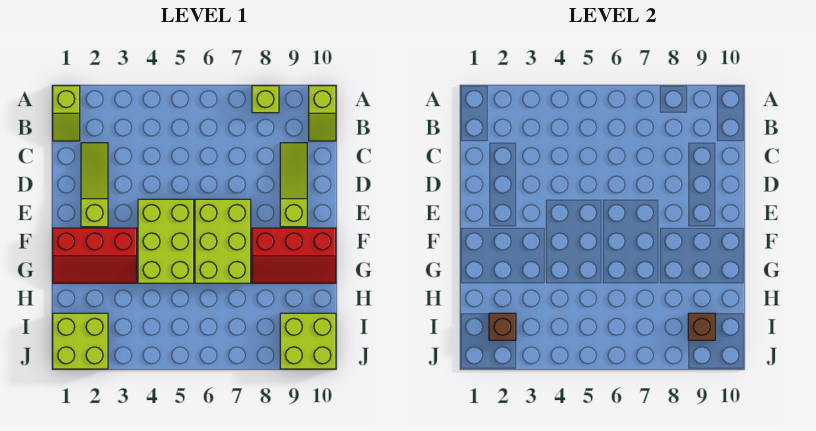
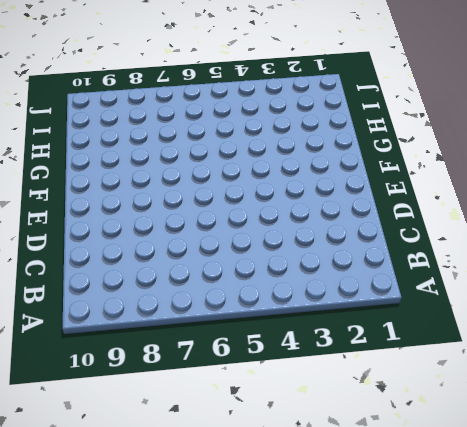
none -> lime slope A1:B1 level 1 top A
none -> lime brick A8 level 1
none -> lime slope A10:B10 level 1 top A

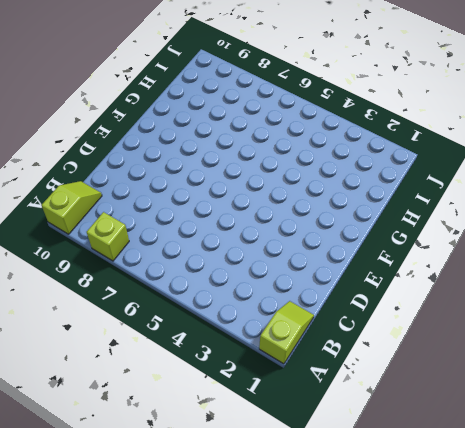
none -> lime slope C2:E2 level 1 top E
none -> lime slope C9:E9 level 1 top E
none -> lime brick E4:G5 level 1

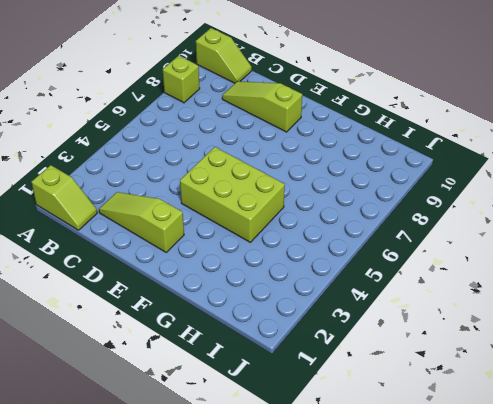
none -> lime brick E6:G7 level 1
none -> red slope F1:G3 level 1 top F
none -> red slope F8:G10 level 1 top F

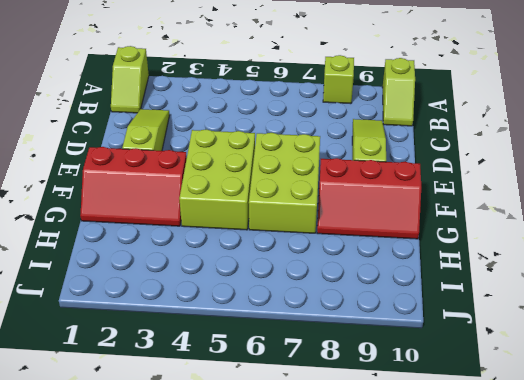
none -> lime brick I1:J2 level 1
none -> lime brick I9:J10 level 1
none -> brown brick I2 level 2

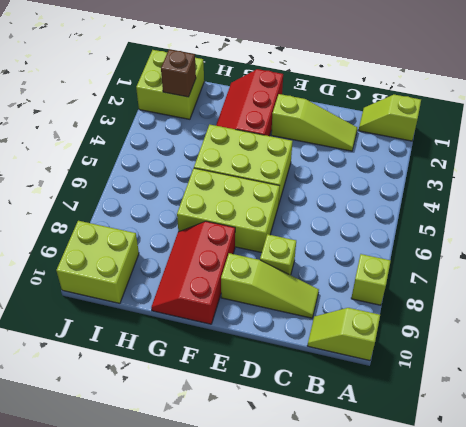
lime brick D8 level 1 -> none
none -> brown brick I9 level 2

